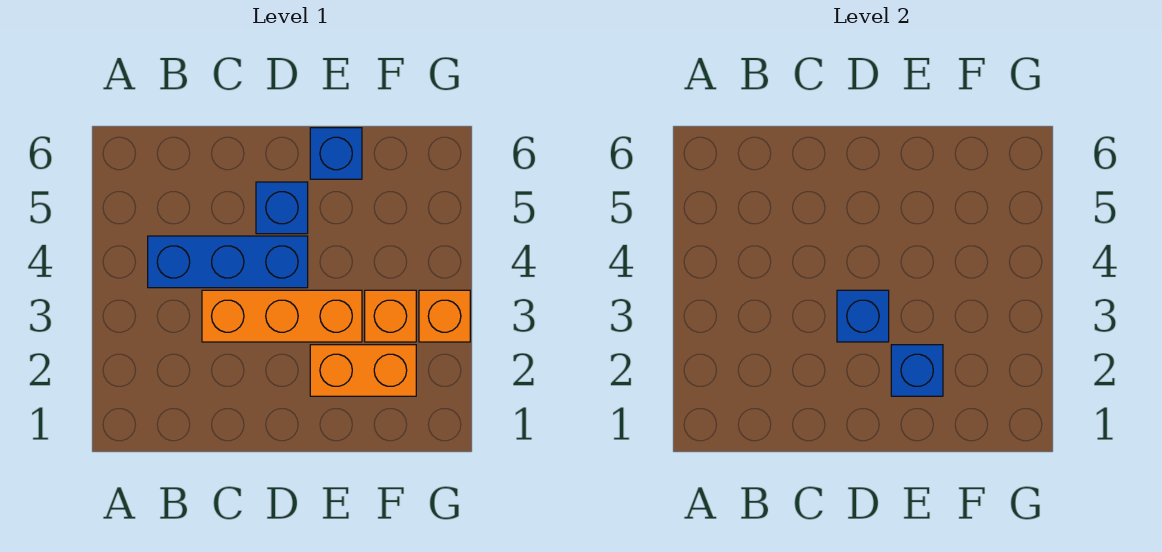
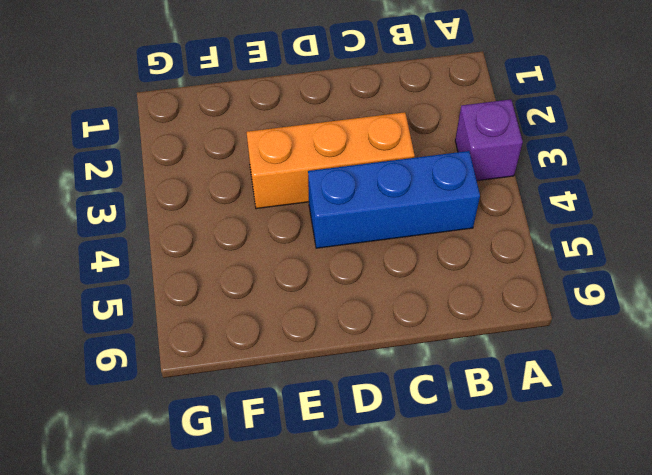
purple brick A3 level 1 -> none
none -> blue brick D5 level 1
none -> orange brick E2:F2 level 1

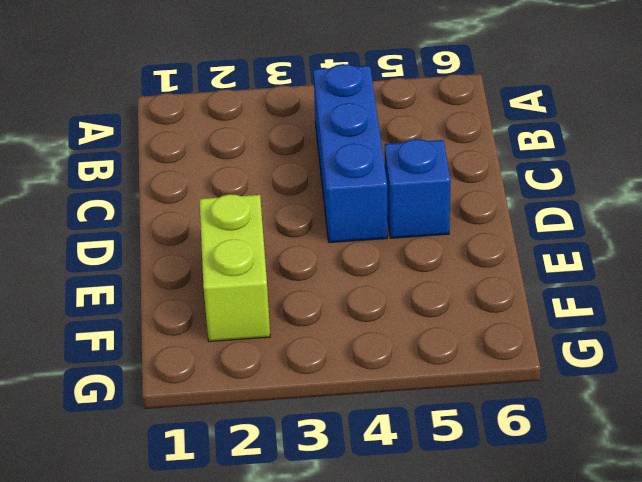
lime brick E2:F2 level 1 -> orange brick E2:F2 level 1
none -> orange brick C3:E3 level 1
none -> blue brick E6 level 1

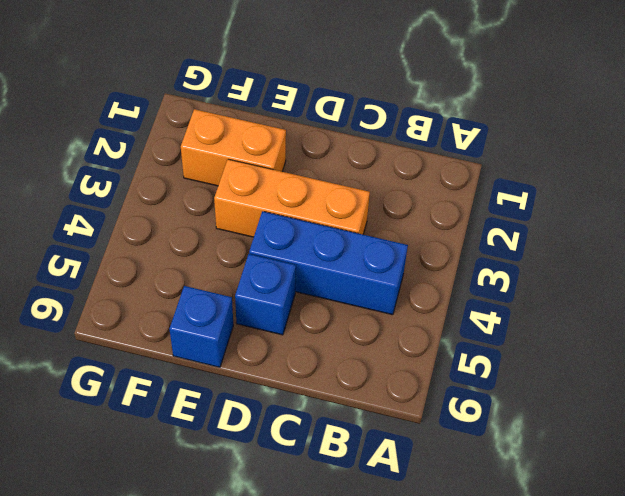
none -> orange brick F3 level 1
none -> orange brick G3 level 1

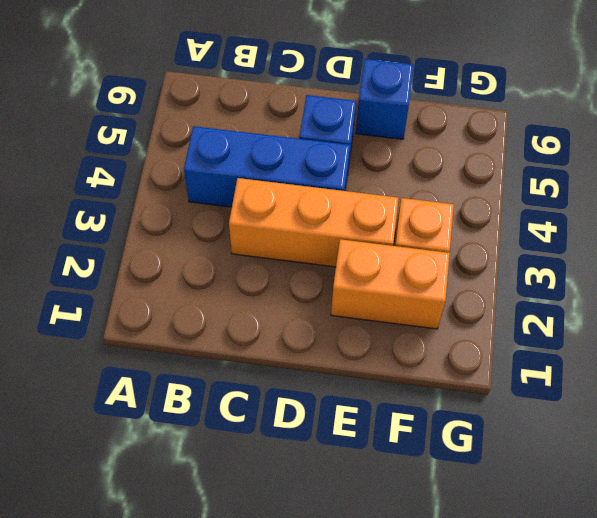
none -> orange brick G3 level 1
none -> blue brick D3 level 2

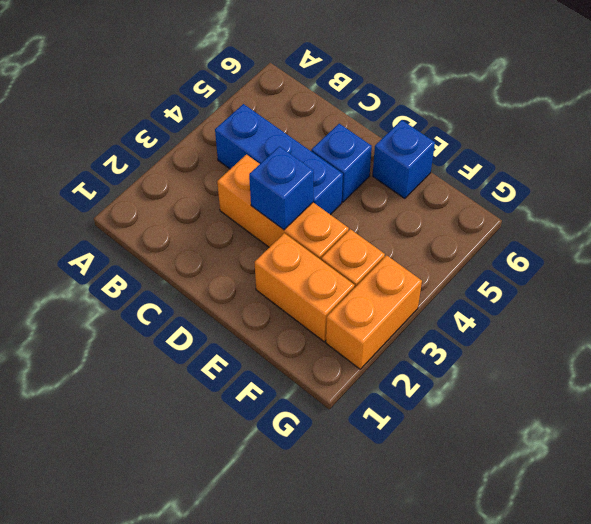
orange brick G2:G3 level 1 -> orange brick G3 level 1
none -> blue brick E2 level 2

